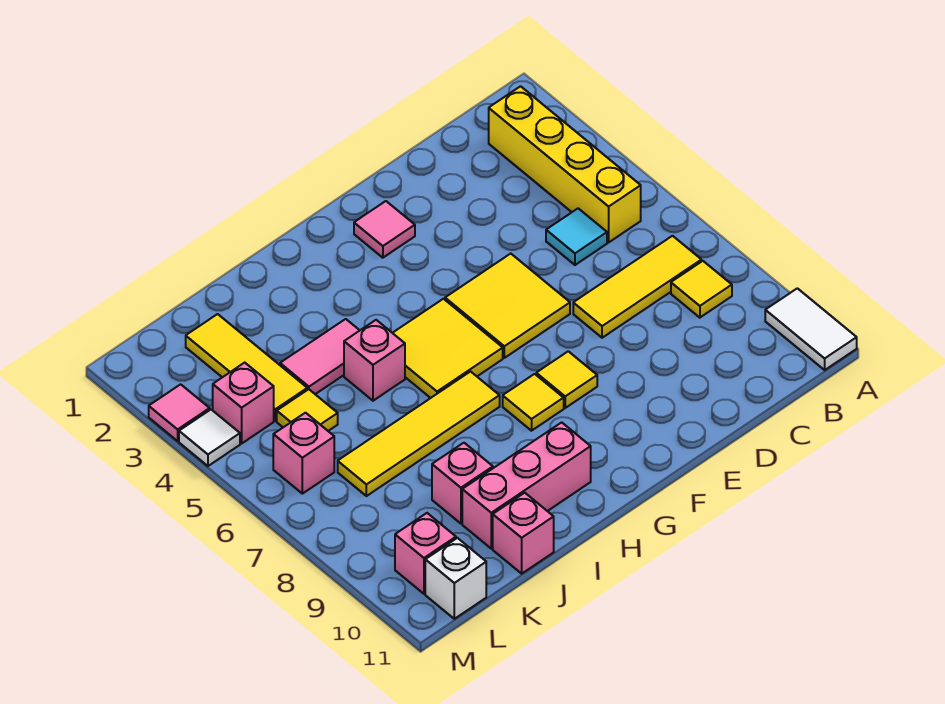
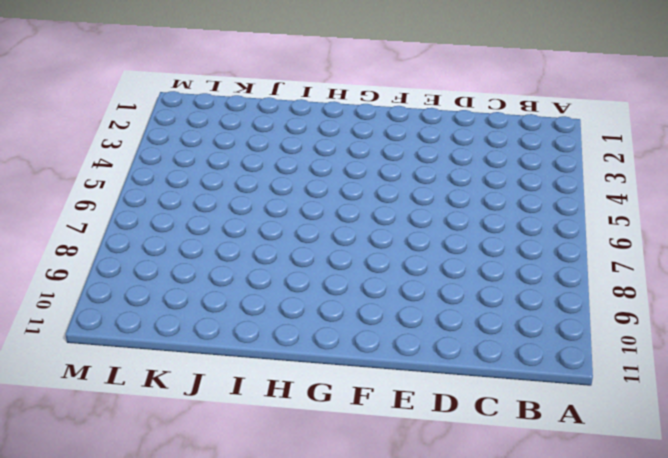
none -> white tile A10:A11 level 1
none -> yellow brick B2:B5 level 1
none -> yellow tile B7:D7 level 1

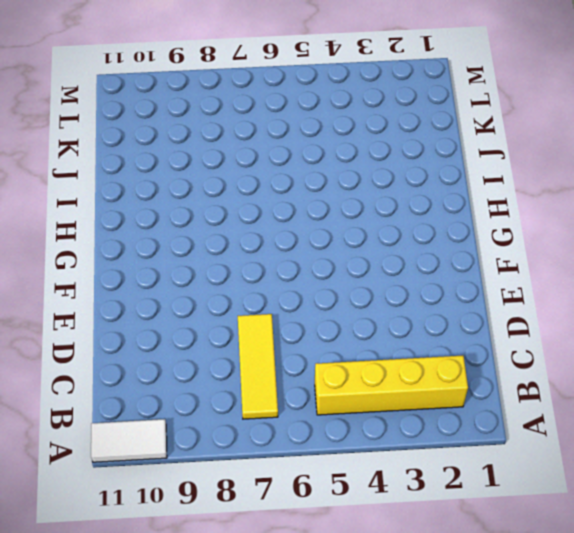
none -> yellow tile B8 level 1
none -> cyan tile C5 level 1
none -> yellow tile E5:F6 level 1

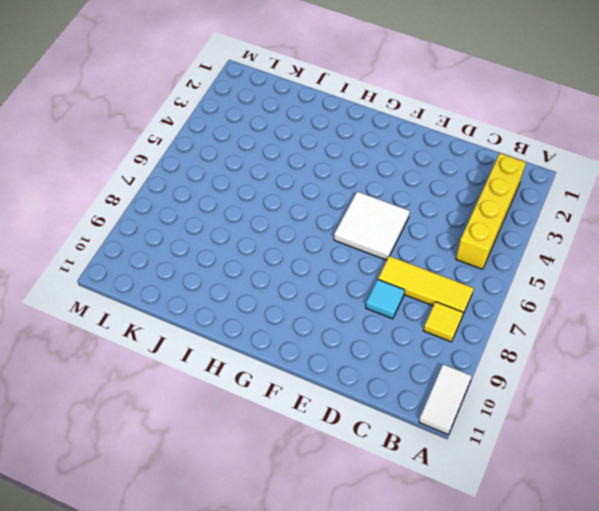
cyan tile D8 level 1 -> cyan tile C5 level 1
white tile E5:F6 level 1 -> yellow tile E5:F6 level 1
none -> pink tile F2 level 1
none -> yellow tile F8 level 1
none -> yellow tile G5:H6 level 1

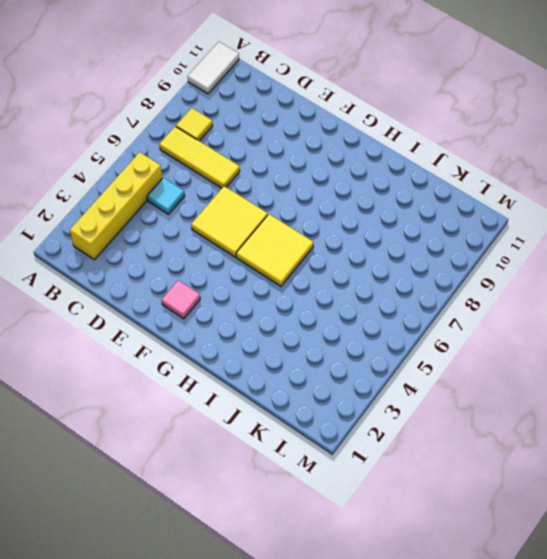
none -> yellow tile F8 level 1
none -> yellow tile G8 level 1
none -> yellow tile H7:K7 level 1

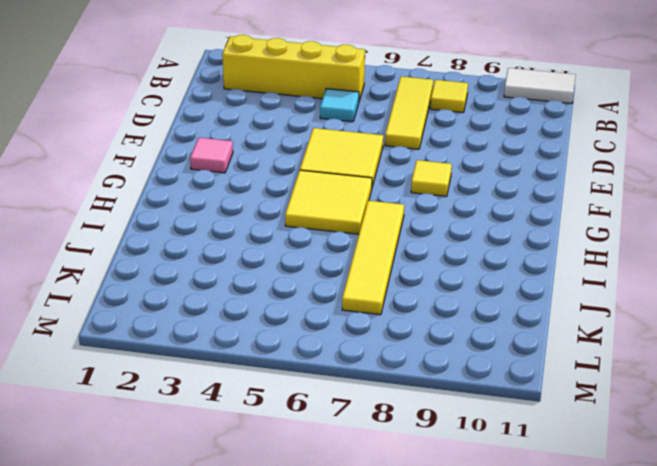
none -> yellow tile G8 level 1
none -> pink brick H10:J10 level 1
none -> pink tile I4:J4 level 1

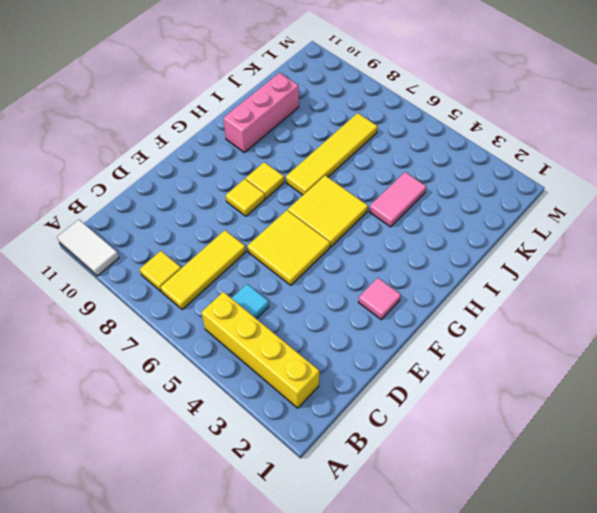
none -> pink brick I5 level 1
none -> pink brick J9 level 1
none -> pink brick J11 level 1

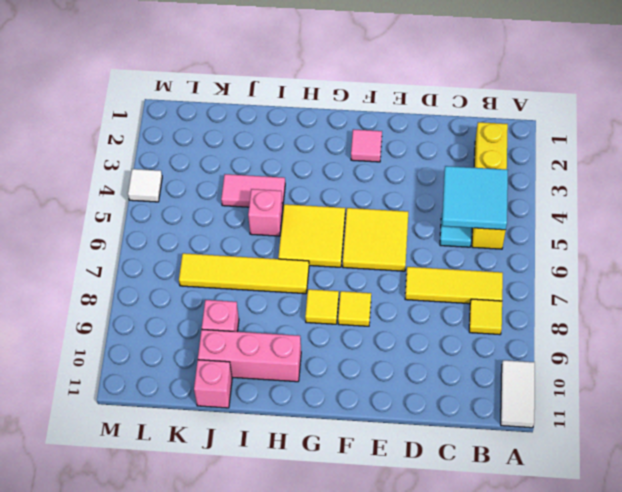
cyan tile B4:C5 level 2 -> none
none -> yellow tile K2:K4 level 1
none -> yellow tile K5 level 1
none -> pink brick L4 level 1

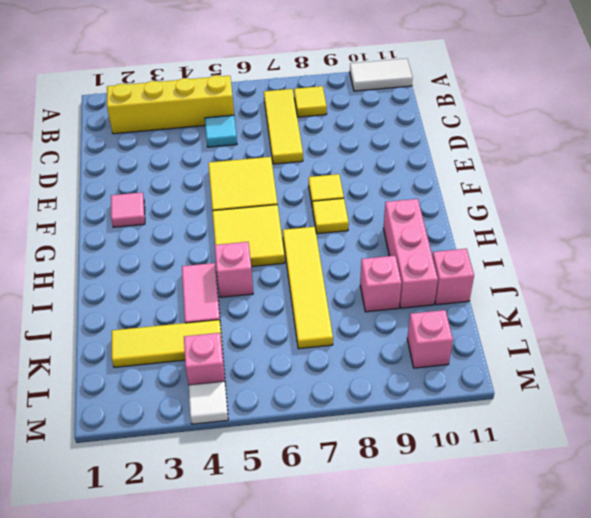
none -> yellow tile K5 level 1
none -> pink brick L6 level 1
none -> white brick L11 level 1

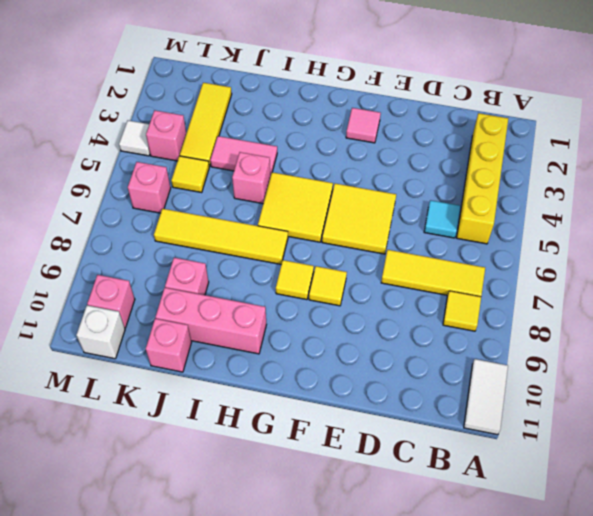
none -> pink tile M3 level 1

